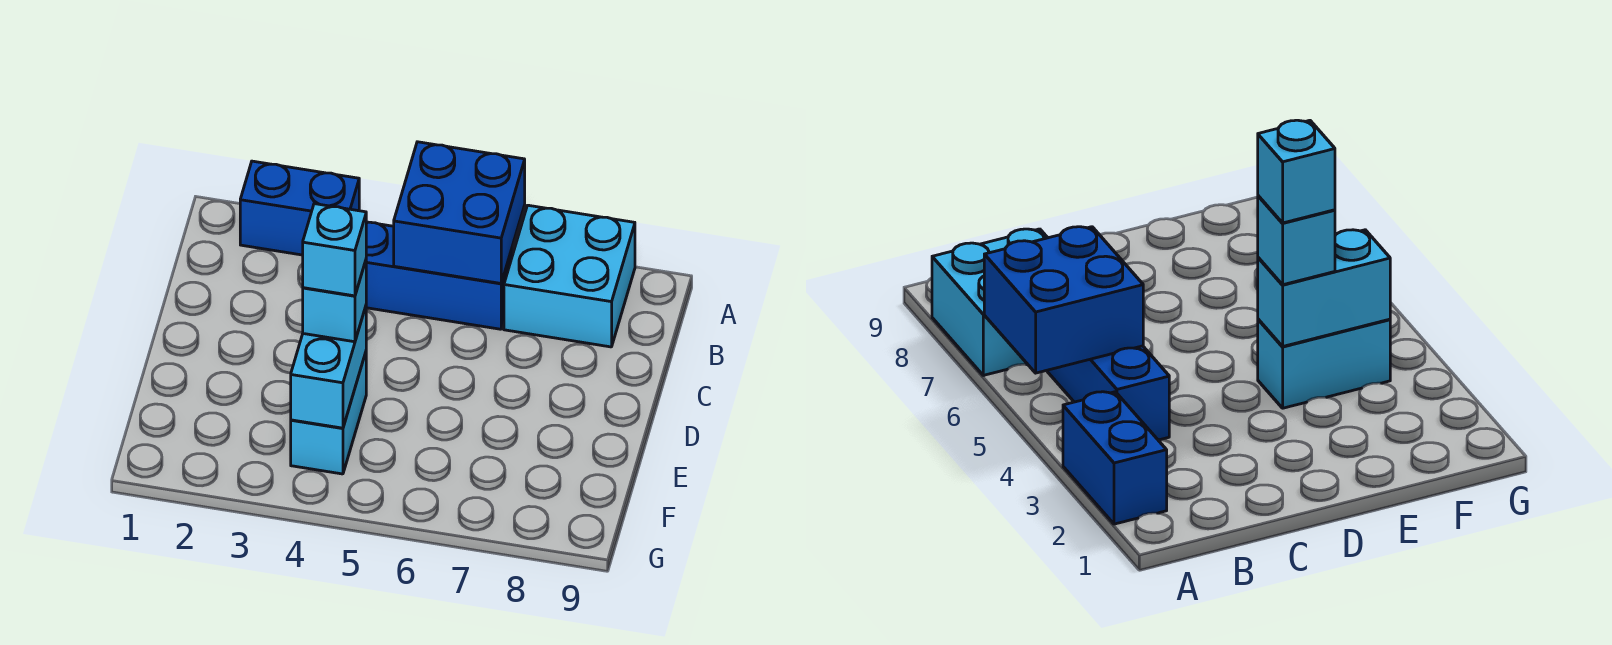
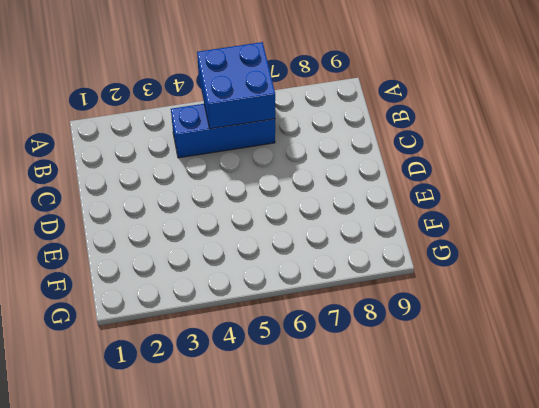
none -> blue brick A2:A3 level 1
none -> cyan brick A7:B8 level 1

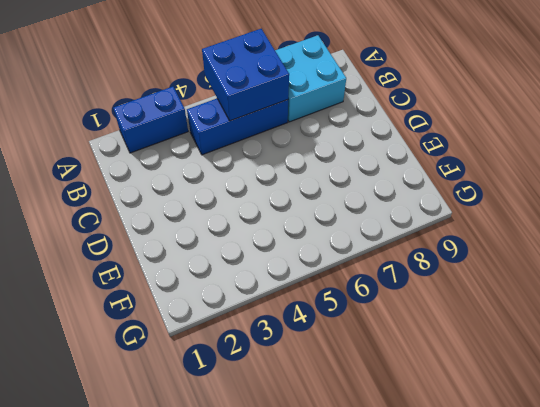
none -> cyan brick E4:F4 level 1
none -> cyan brick E4:F4 level 2

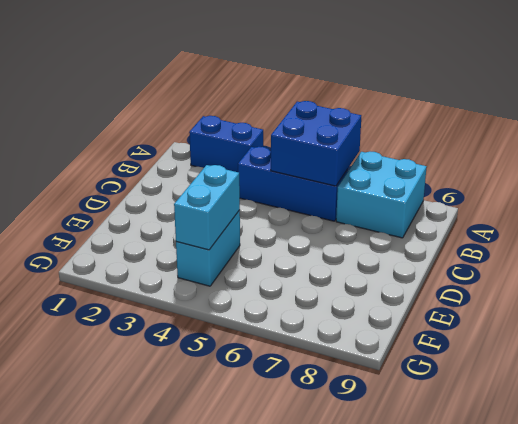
none -> cyan brick E4 level 3
none -> cyan brick E4 level 4

